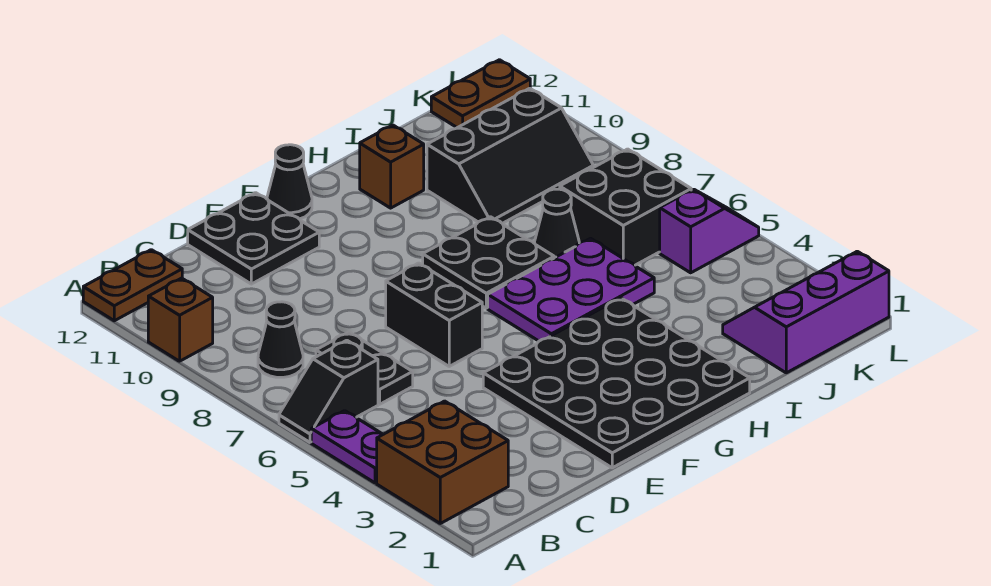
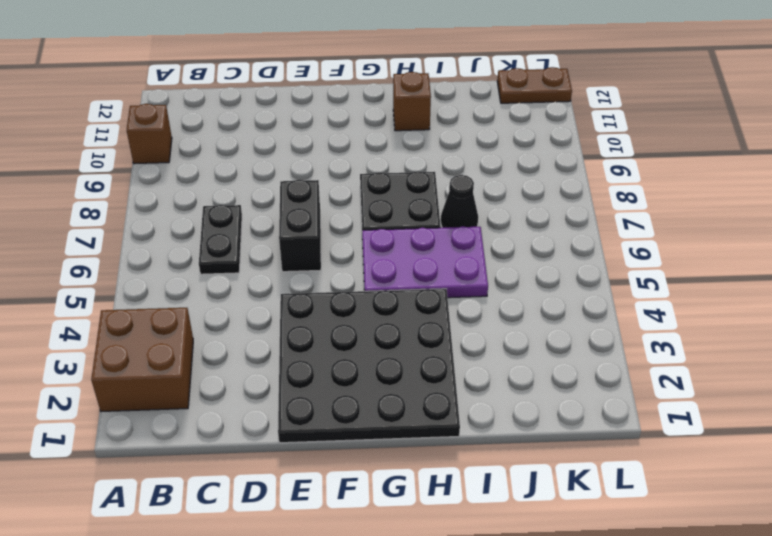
none -> purple plate A4:A5 level 1
none -> black slope A6:B6 level 1 top B
none -> brown plate A12:B12 level 1

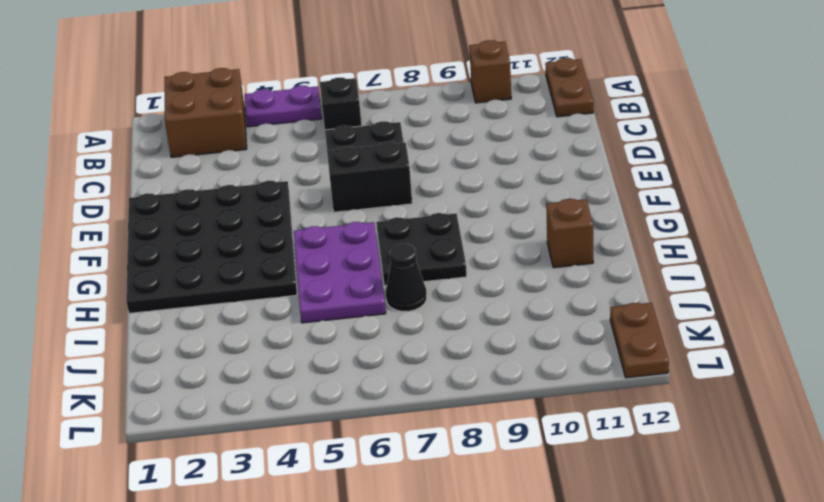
none -> black cone B8 level 1
none -> black plate D11:E12 level 1
none -> black cone F12 level 1

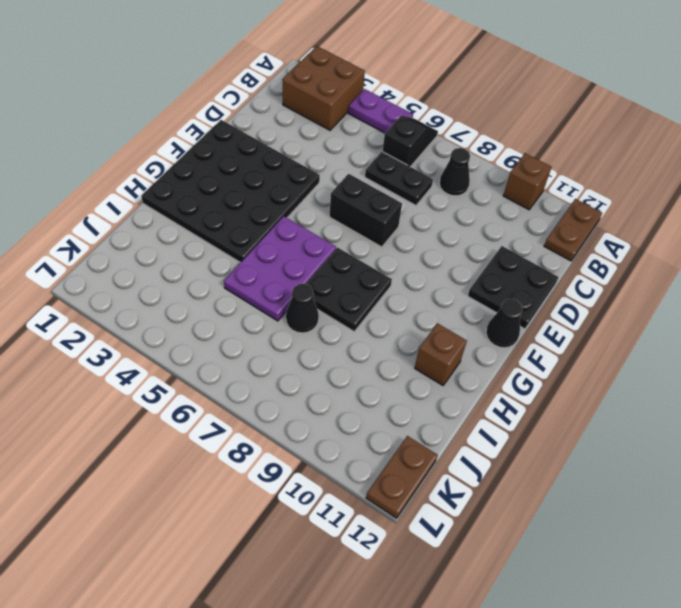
none -> black slope I9:K10 level 1 top 10
none -> purple slope J1:L2 level 1 top 1
none -> black brick J6:K7 level 1

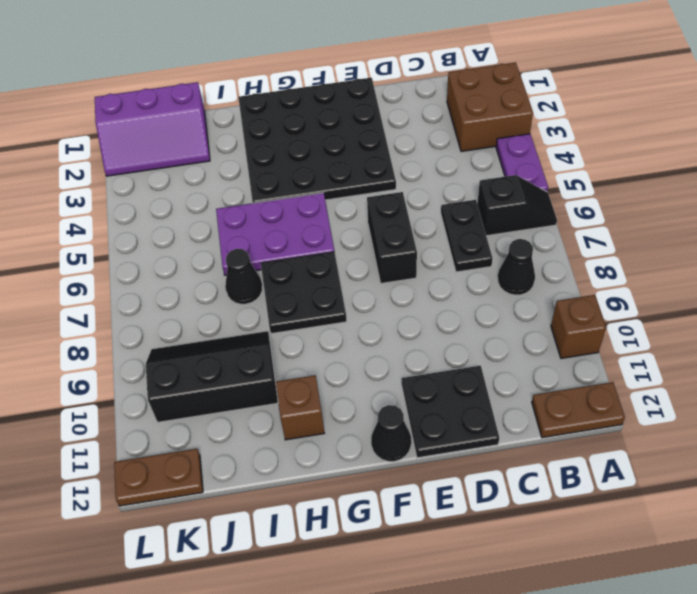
none -> black brick J6:K7 level 1
none -> purple slope K5:L5 level 1 top K

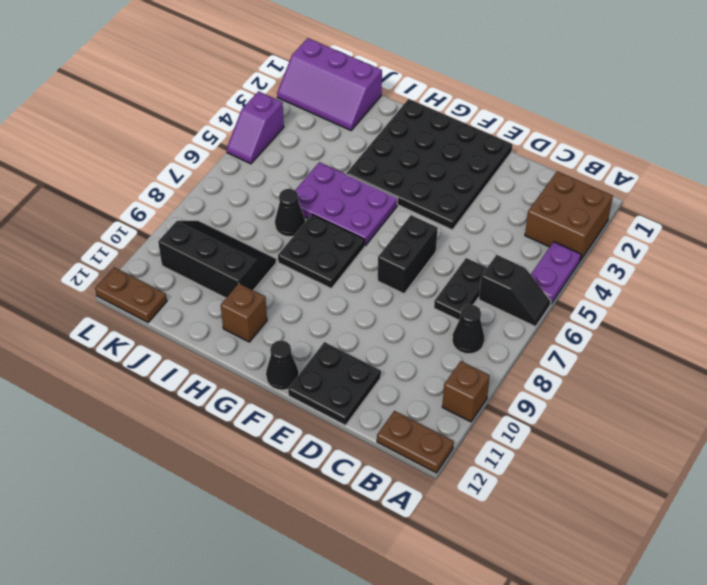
purple slope L4:L5 level 1 top 4 -> purple slope K5:L5 level 1 top K
none -> black brick J6:K7 level 1

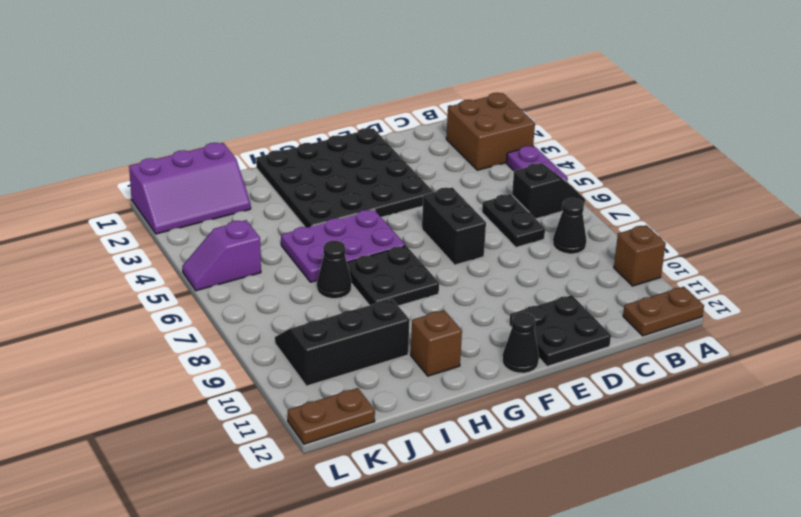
none -> black brick J6:K7 level 1

